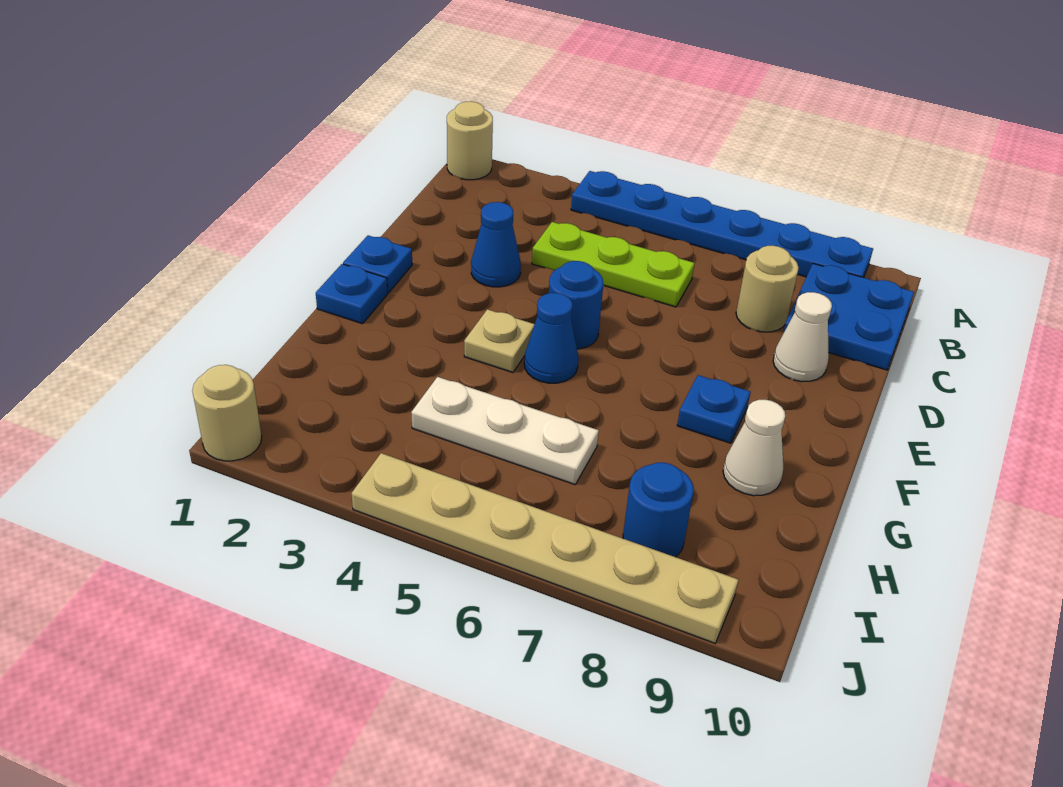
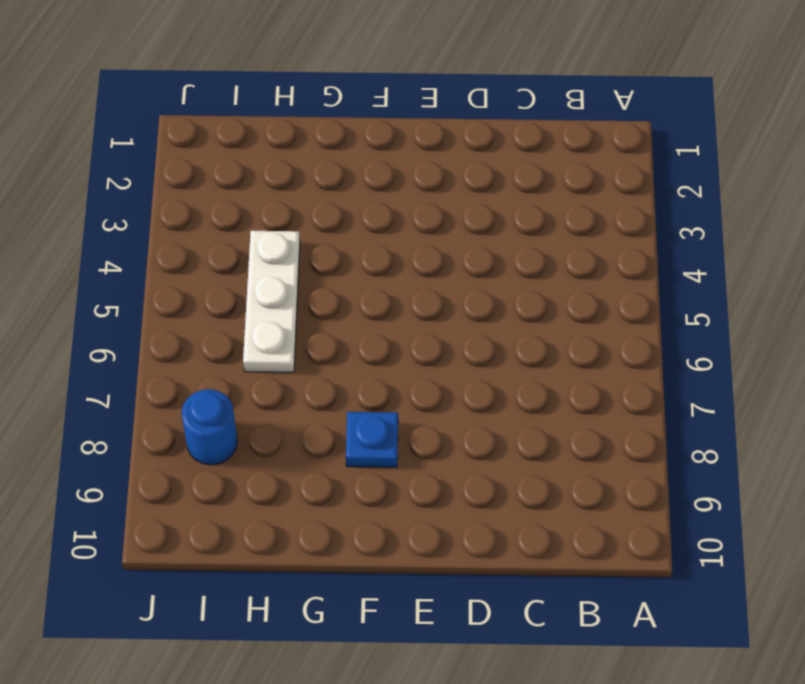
none -> tan round brick A1 level 1
none -> blue plate A4:A9 level 1
none -> blue plate B9:C10 level 1

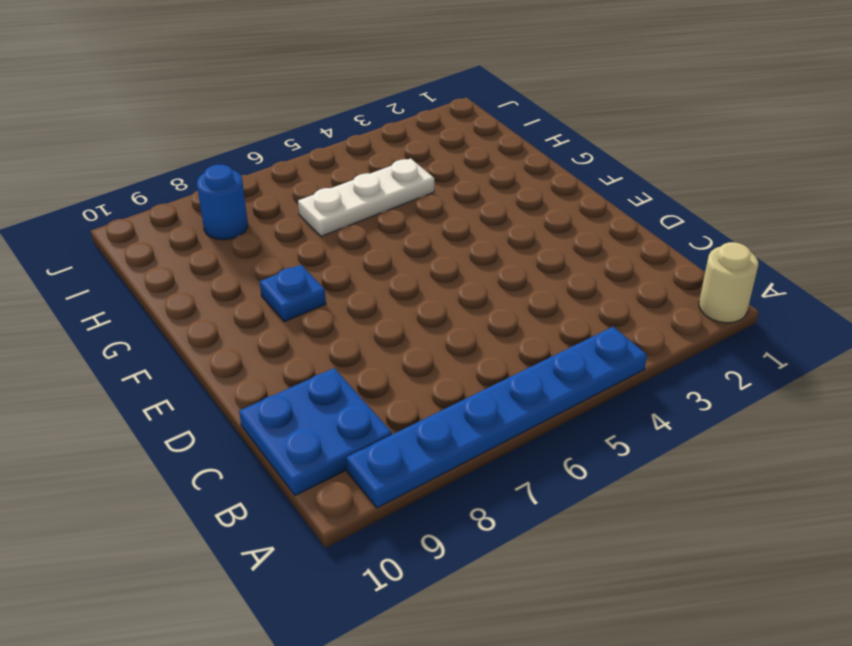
none -> lime plate C4:C6 level 1
none -> tan round brick C8 level 1
none -> blue cone D3 level 1

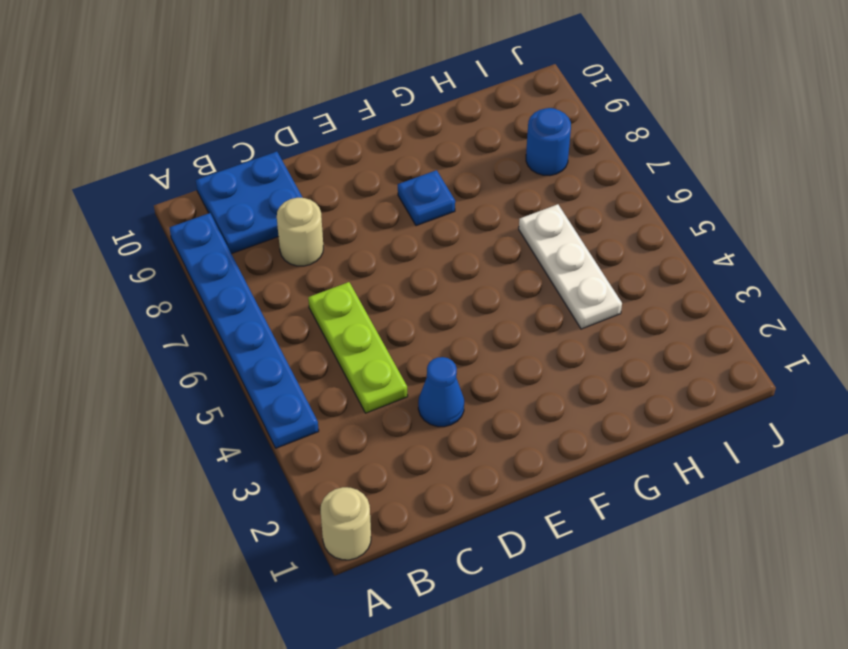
none -> white cone D9 level 1
none -> blue plate E1 level 1
none -> blue round brick E5 level 1

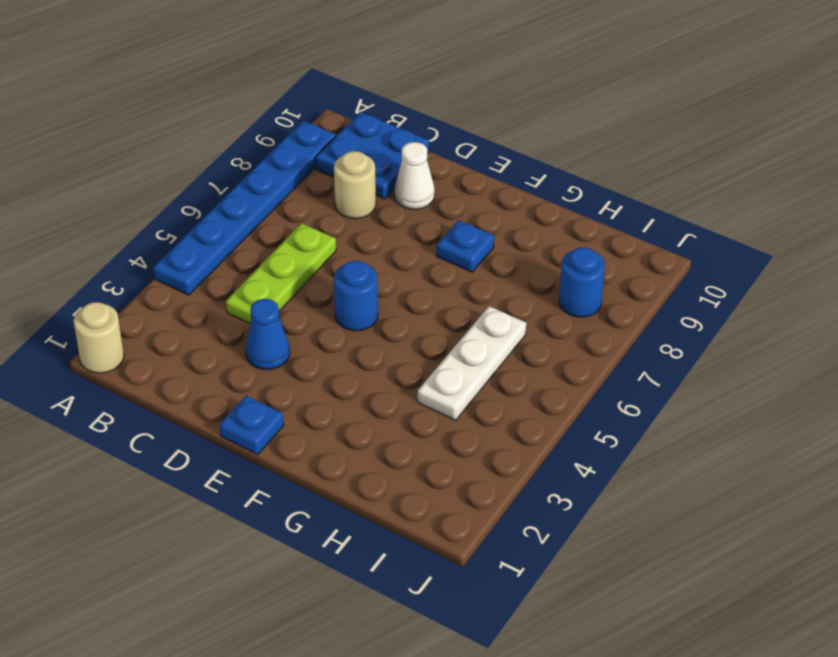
none -> blue plate F1 level 1
none -> tan plate F4 level 1
none -> blue cone F5 level 1

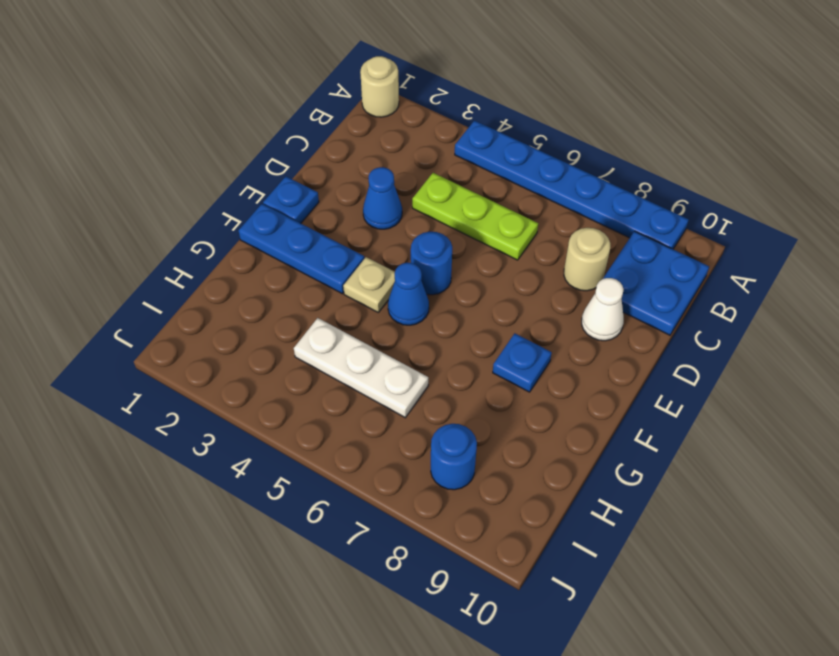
blue plate F1:F3 level 1 -> blue plate F1 level 1
none -> white cone G9 level 1
none -> tan round brick J1 level 1
none -> tan plate J4:J9 level 1

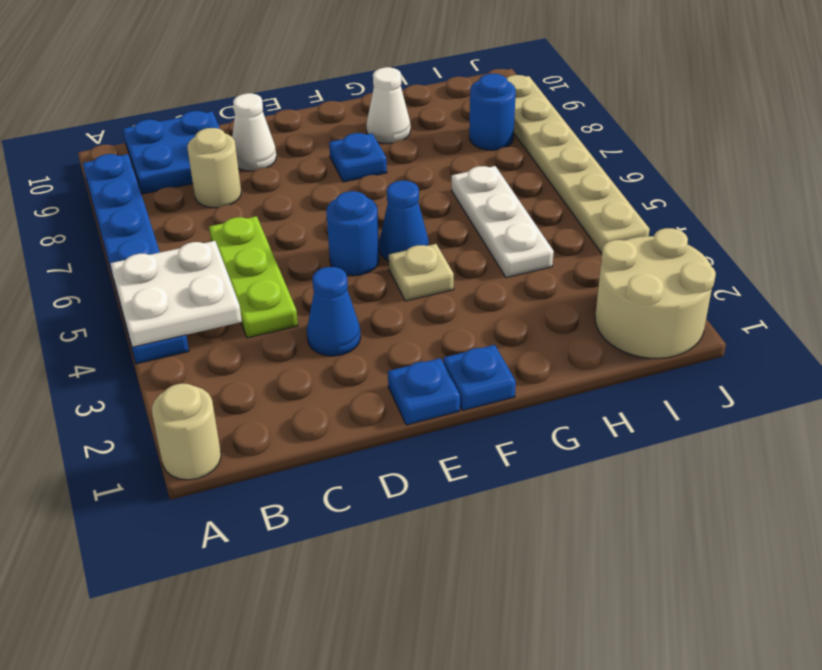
white plate A4:B5 level 2 -> none
tan round brick I1:J2 level 1 -> tan round brick J1 level 1

